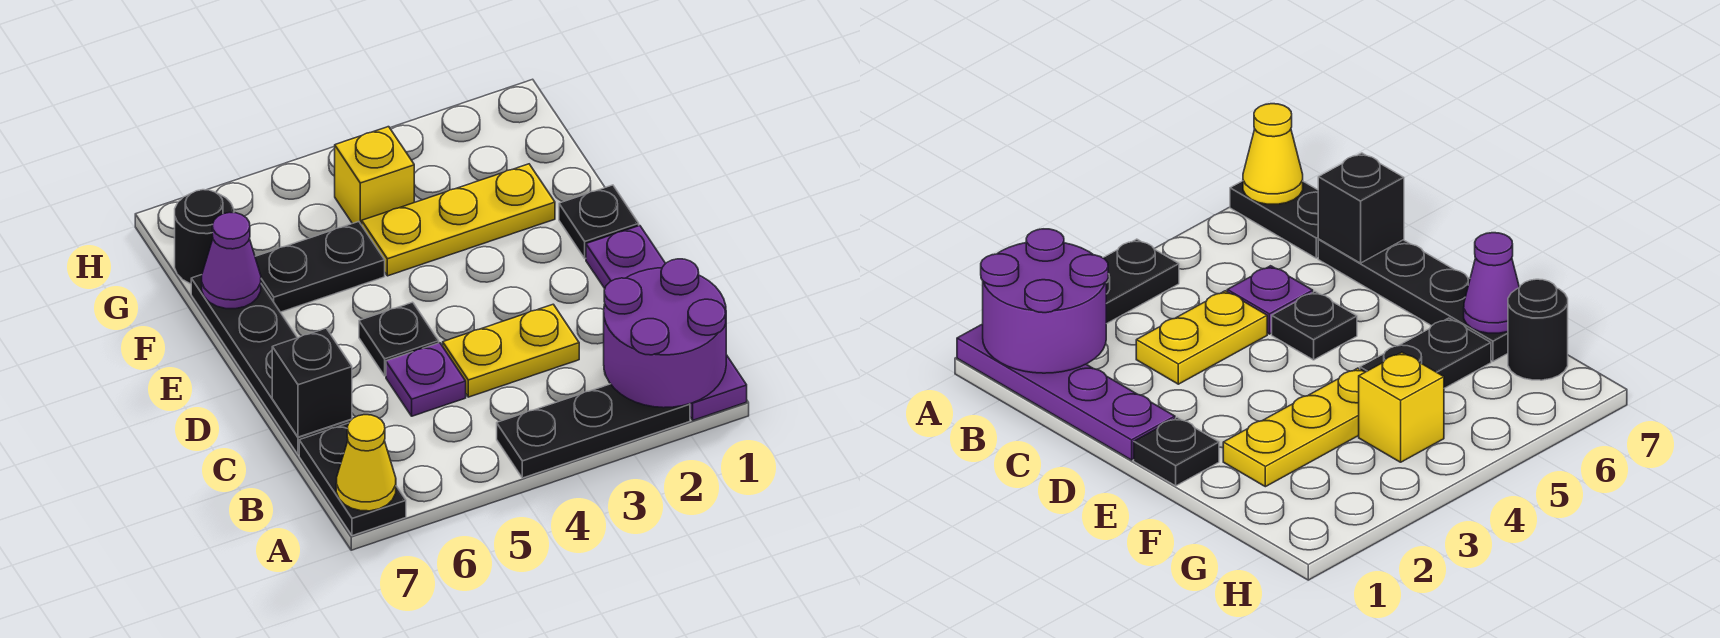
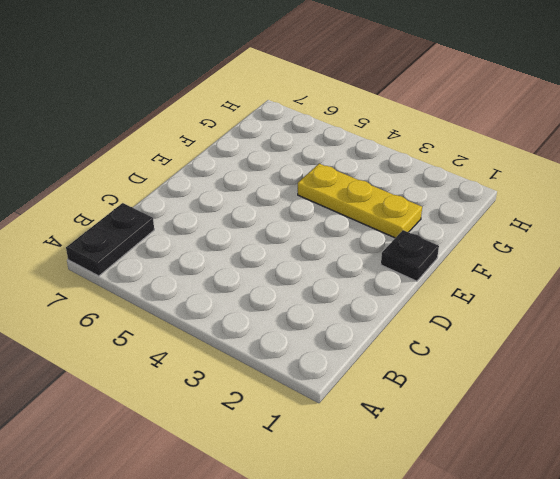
none -> purple plate A1:D1 level 1
none -> black plate A2:A4 level 1
none -> yellow plate C3:C4 level 1

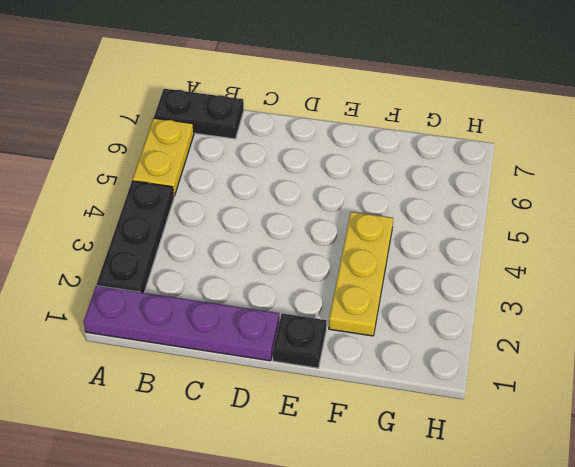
yellow plate A5:A6 level 1 -> yellow plate C3:C4 level 1
none -> purple plate C5 level 1
none -> black plate C7:F7 level 1
none -> black plate D5 level 1

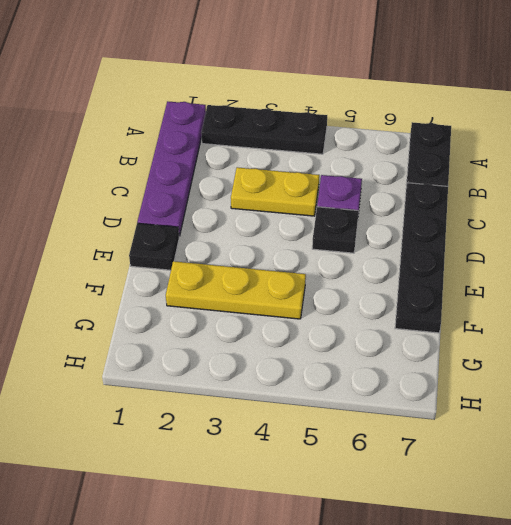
none -> black plate F5:F6 level 1
none -> yellow brick G4 level 1
none -> black round brick G7 level 1

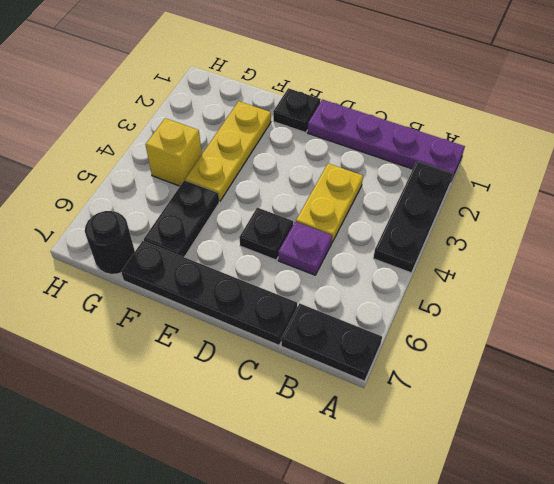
none -> purple round brick A1:B2 level 2
none -> yellow cone A7 level 2
none -> black brick C7 level 2

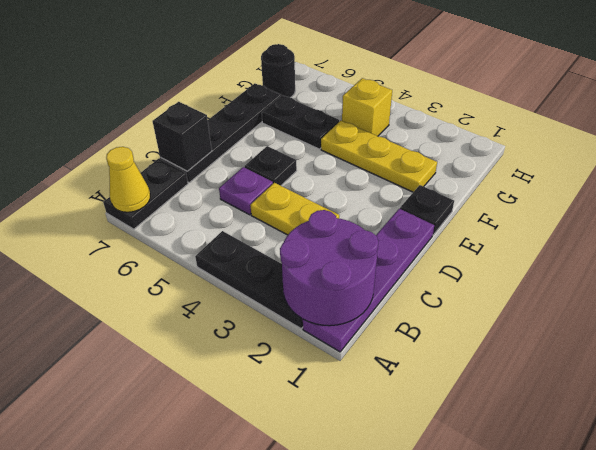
none -> purple cone F7 level 2

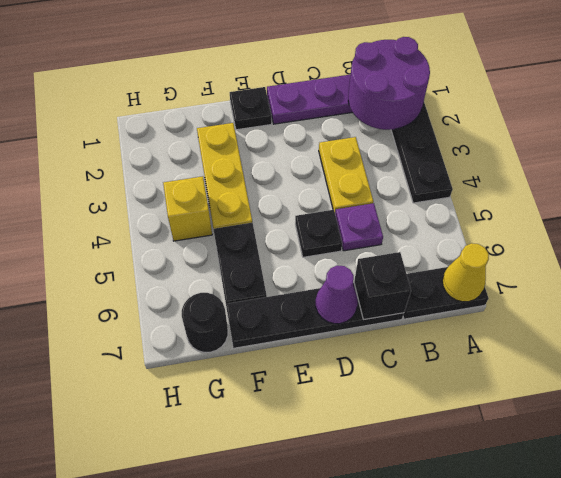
purple cone D7 level 2 -> purple cone F7 level 2

